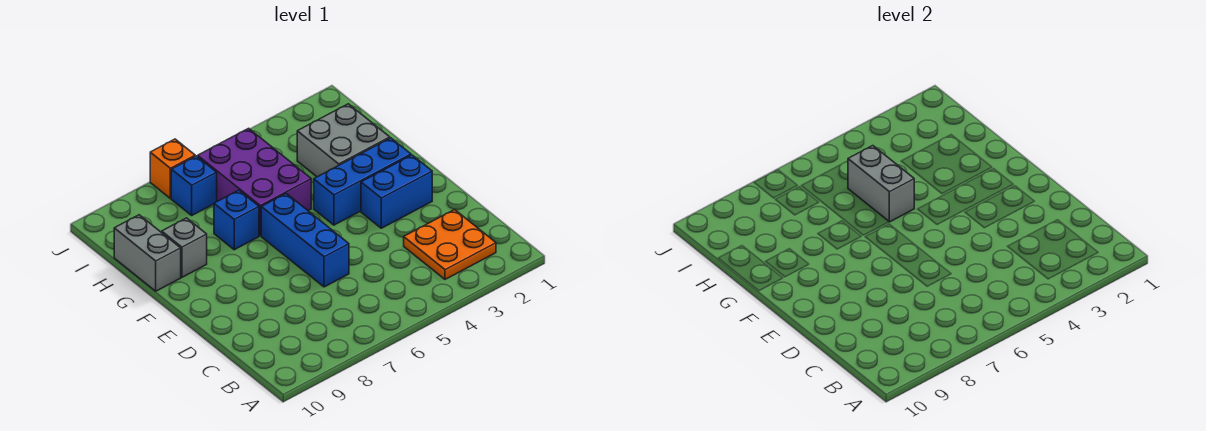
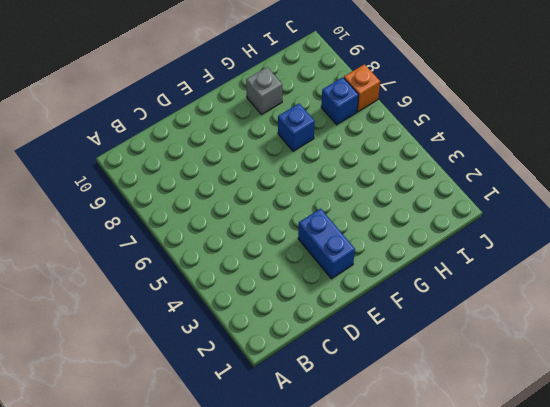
none -> orange plate B2:C3 level 1
none -> blue brick D6:F6 level 1
none -> blue brick F2:F4 level 1

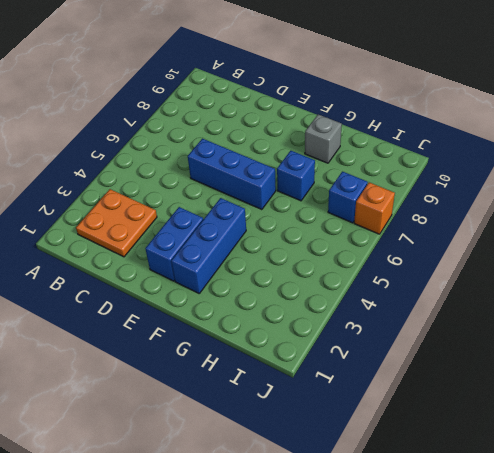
none -> grey brick G2:H3 level 1
none -> purple brick G5:I6 level 1
none -> grey brick G10:H10 level 1

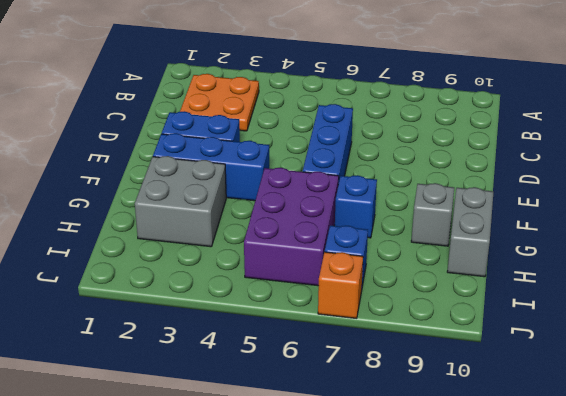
none -> grey brick G5:H5 level 2

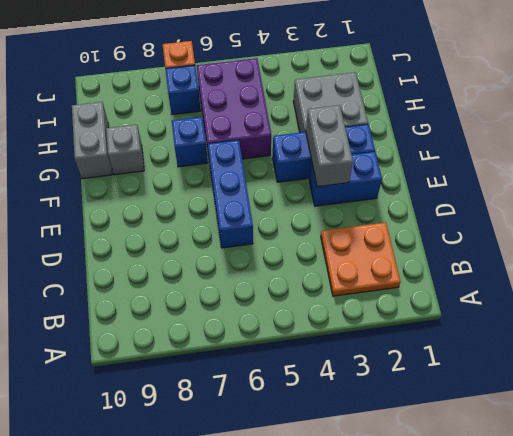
grey brick E3:F3 level 2 -> grey brick G5:H5 level 2

